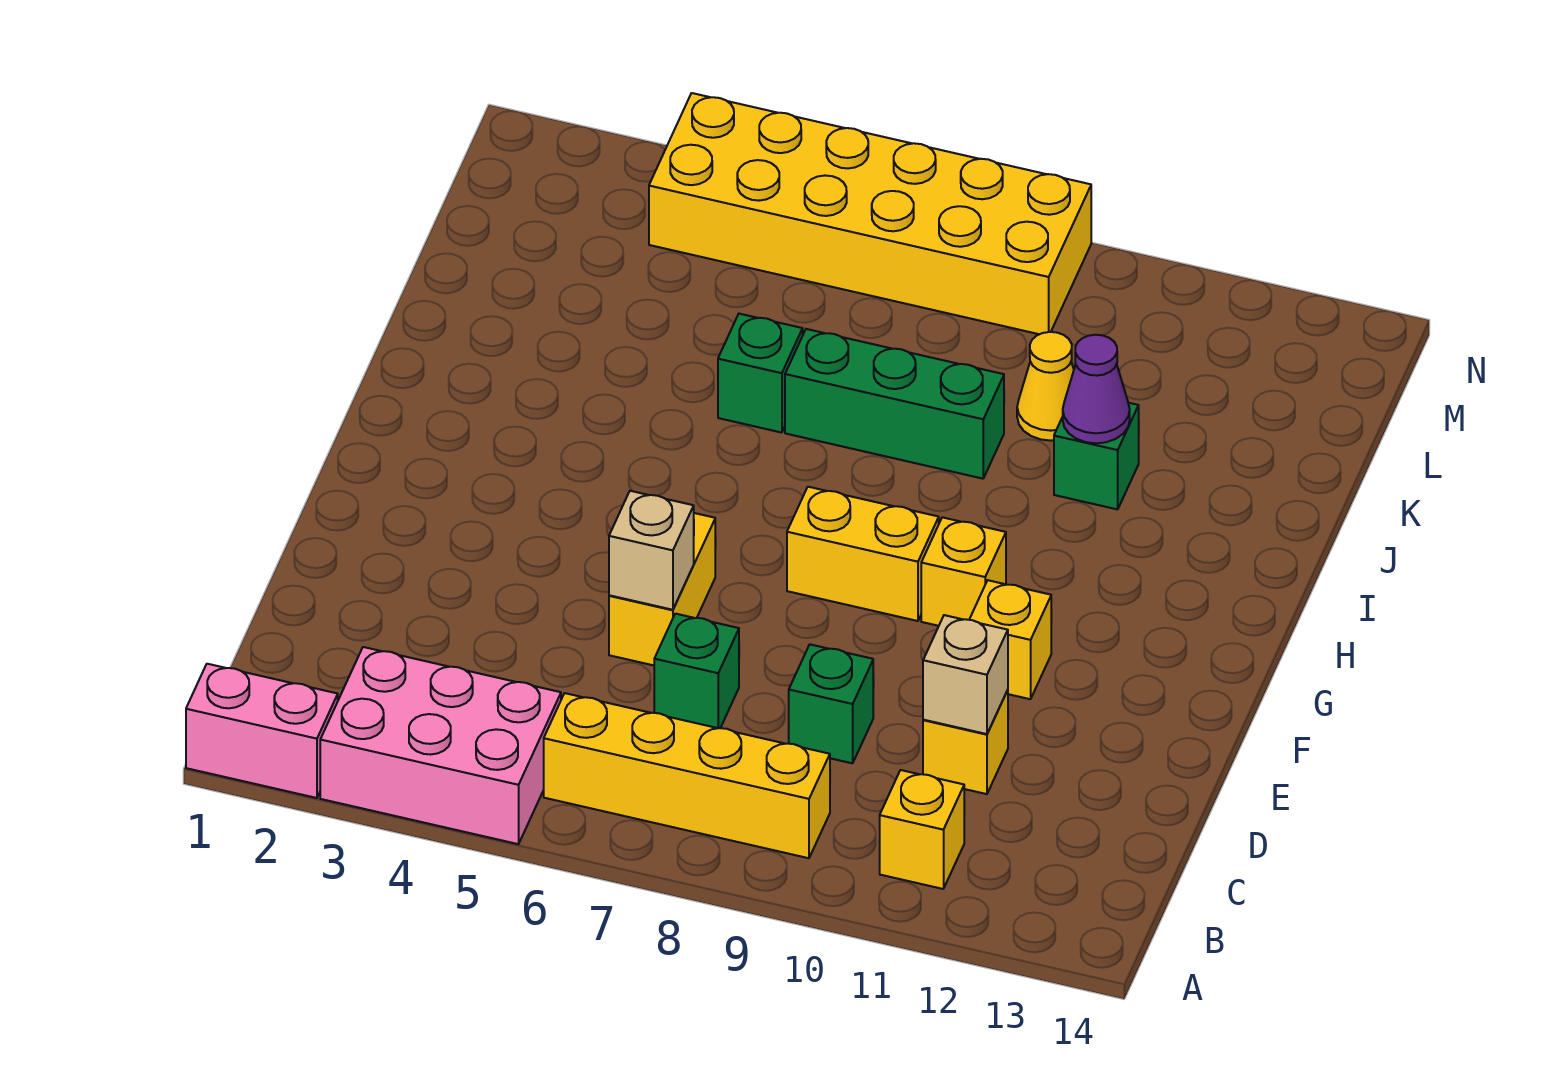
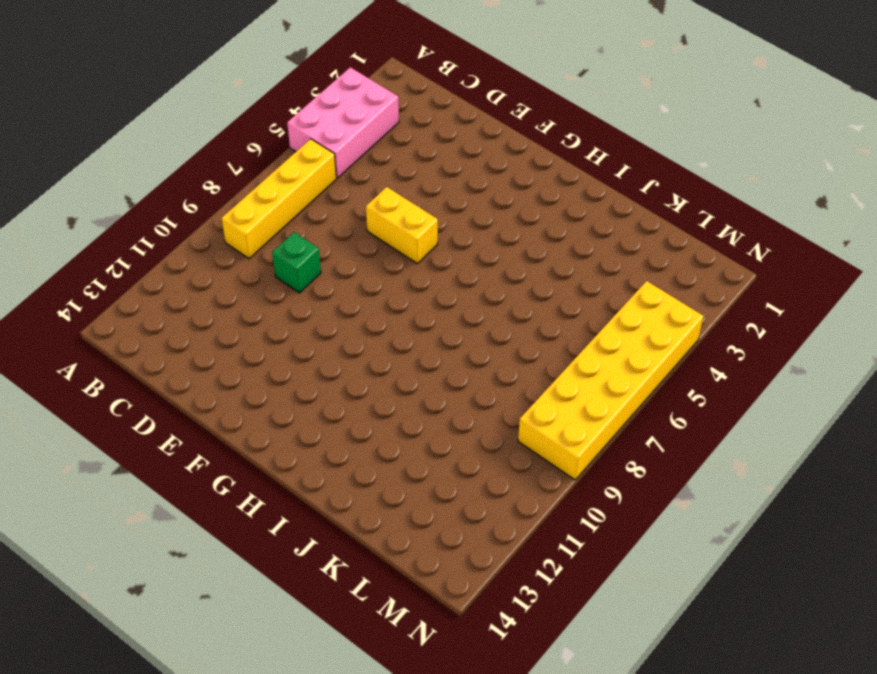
none -> pink brick A1:A2 level 1
none -> yellow brick B11 level 1
none -> green brick D7 level 1

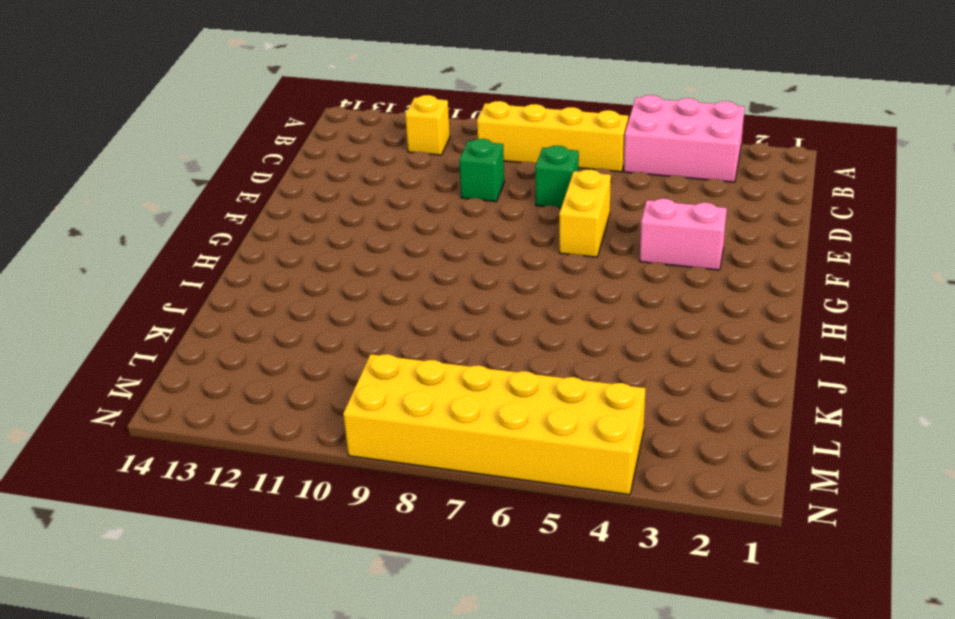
pink brick F3:F4 level 1 -> pink brick A1:A2 level 1
none -> yellow brick D11 level 1
none -> yellow brick F11 level 1
none -> yellow brick G8:G9 level 1

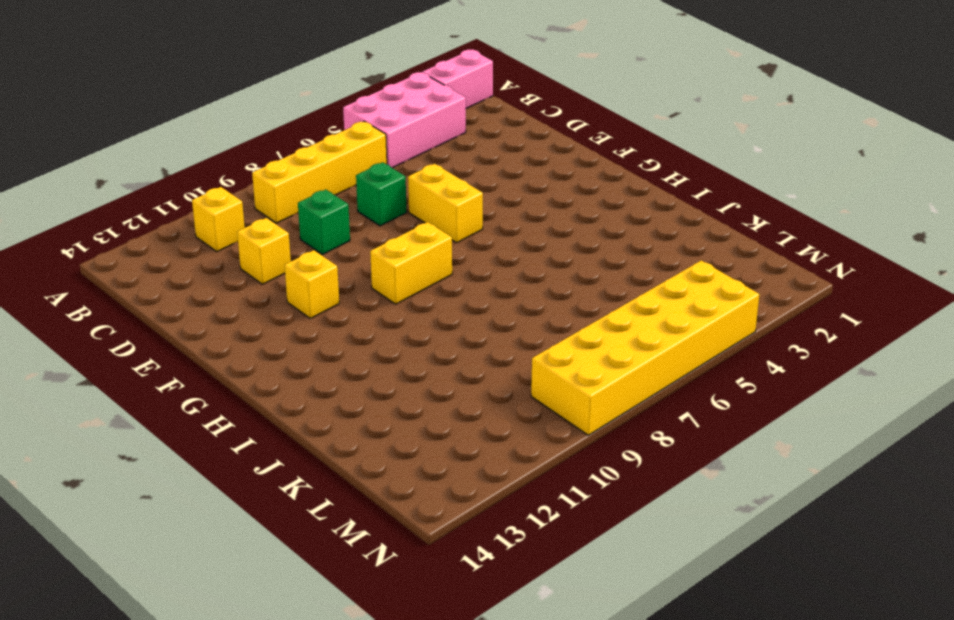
none -> yellow brick G10 level 1
none -> green brick J6 level 1
none -> green brick J7:J9 level 1

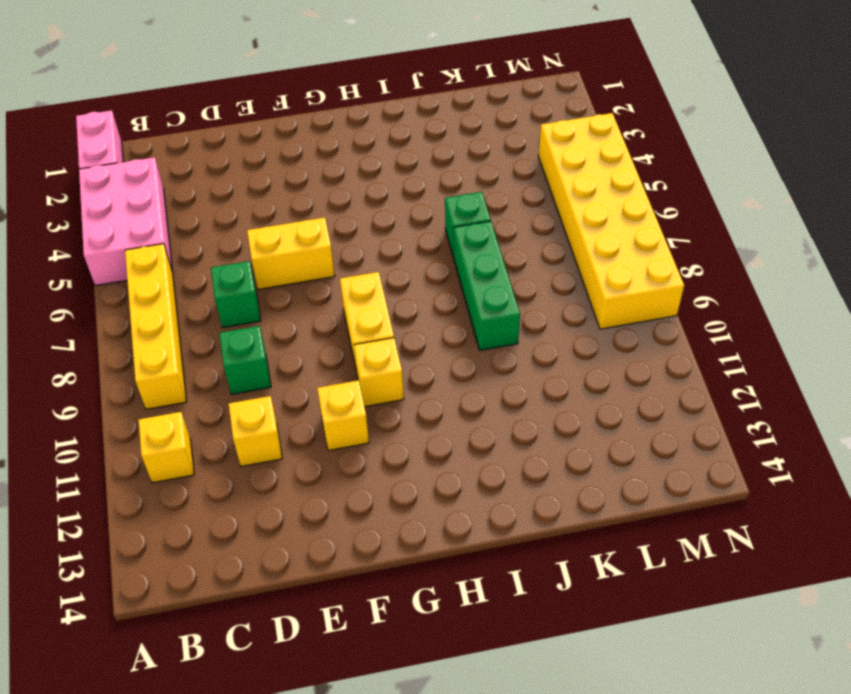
none -> green brick J11 level 1
none -> yellow cone K10 level 1
none -> tan brick D11 level 2

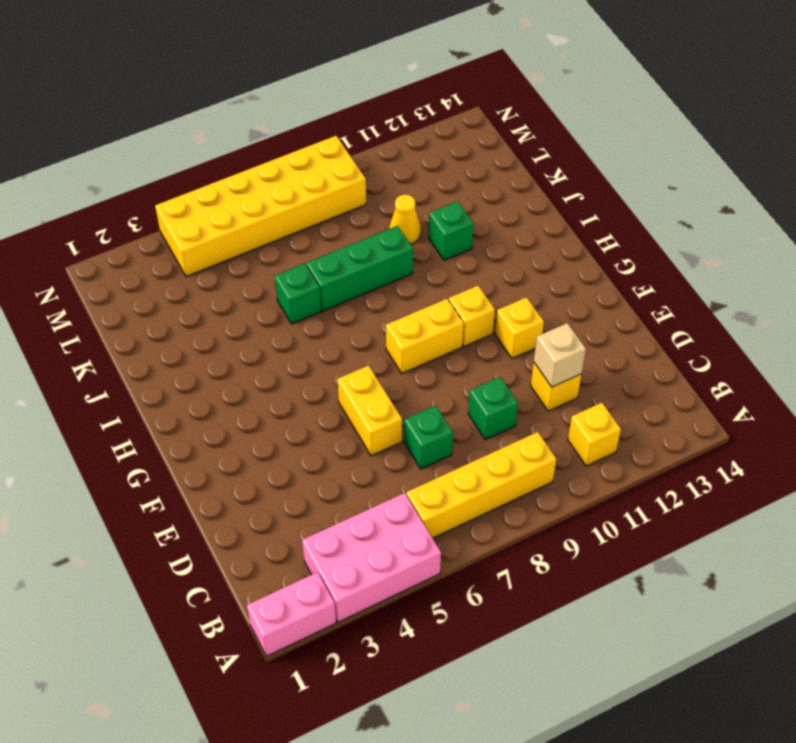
none -> tan brick E6 level 2
none -> purple cone J11 level 2

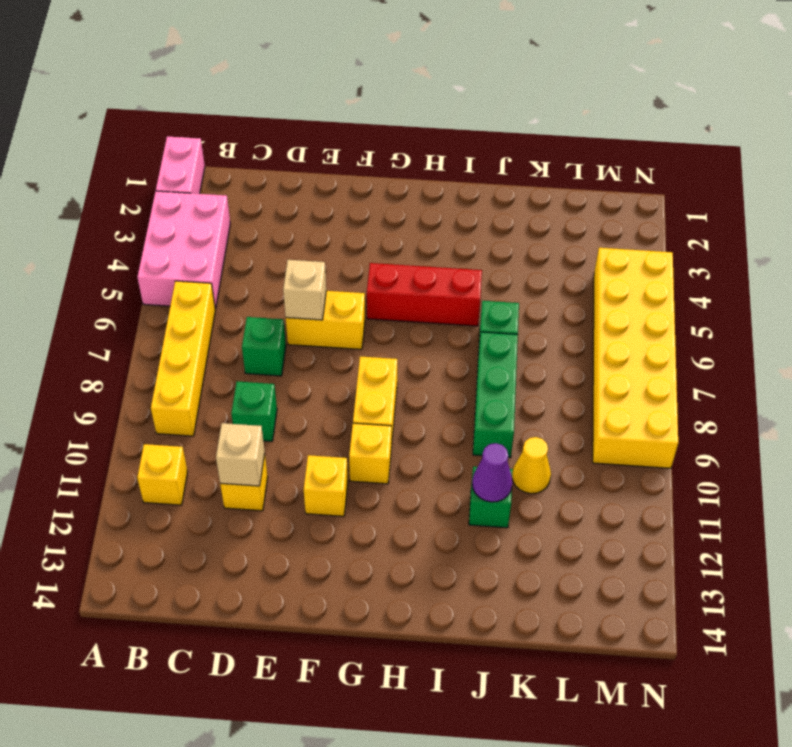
red brick G5:I5 level 1 -> none

